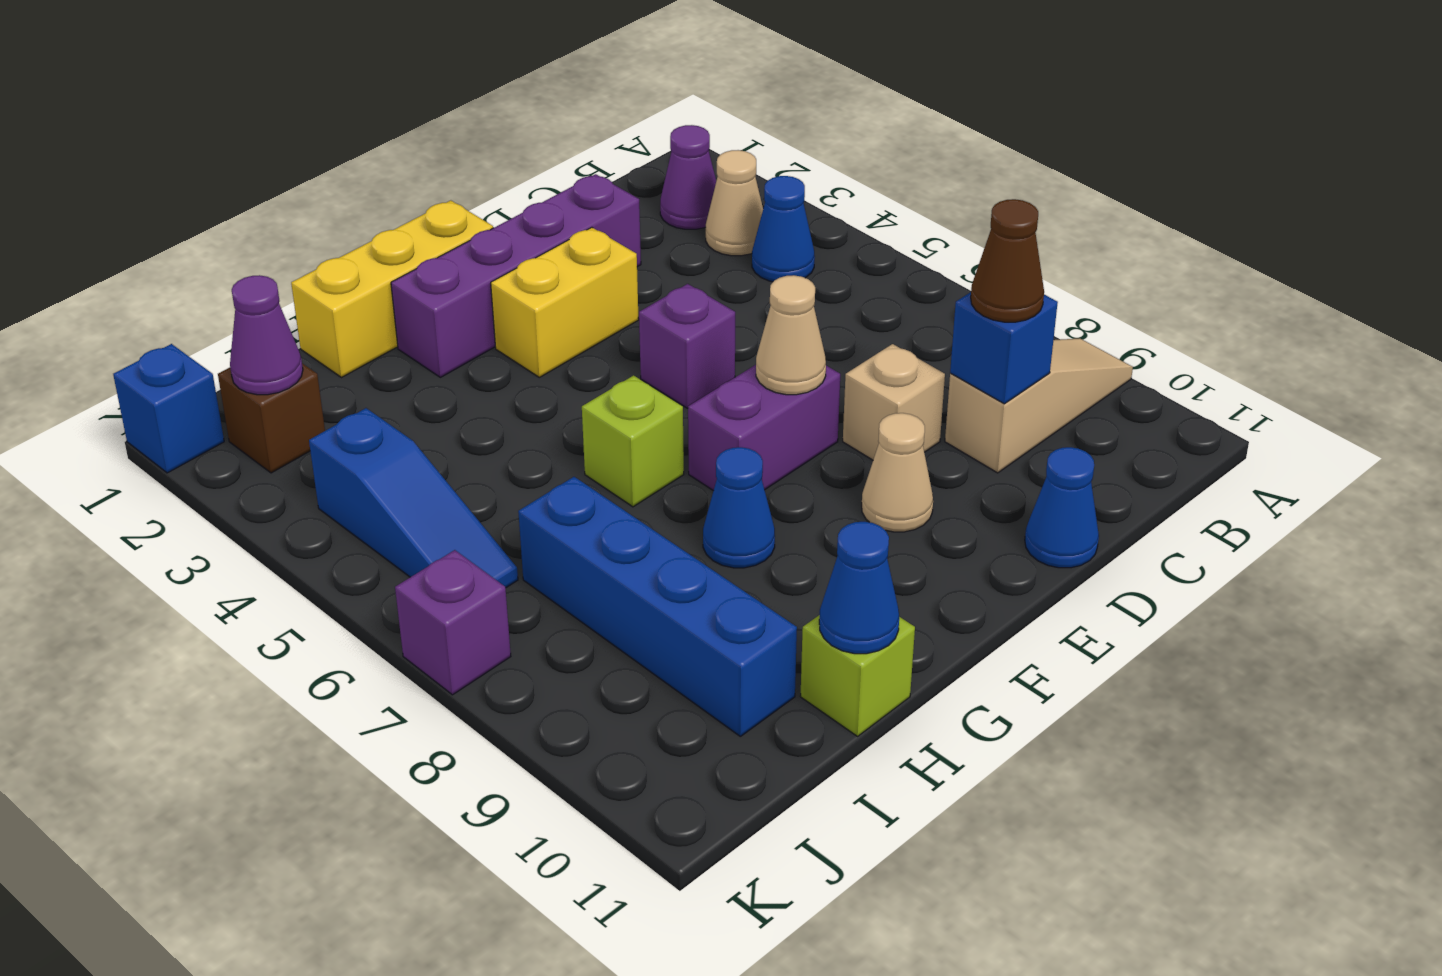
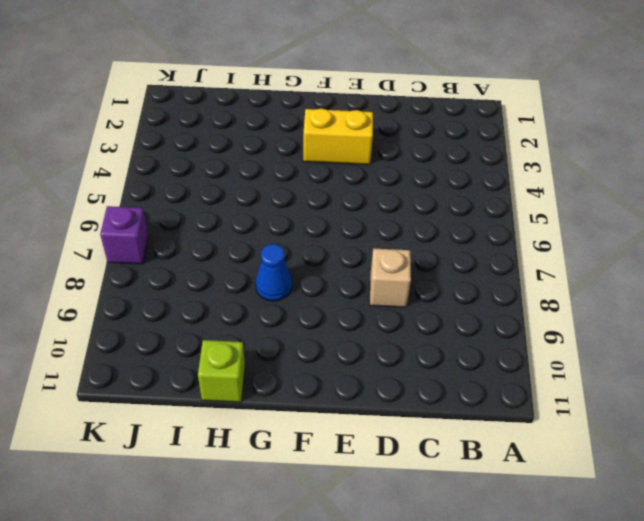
none -> tan slope A9:C9 level 1 top C
none -> purple cone B2 level 1
none -> tan cone B3 level 1

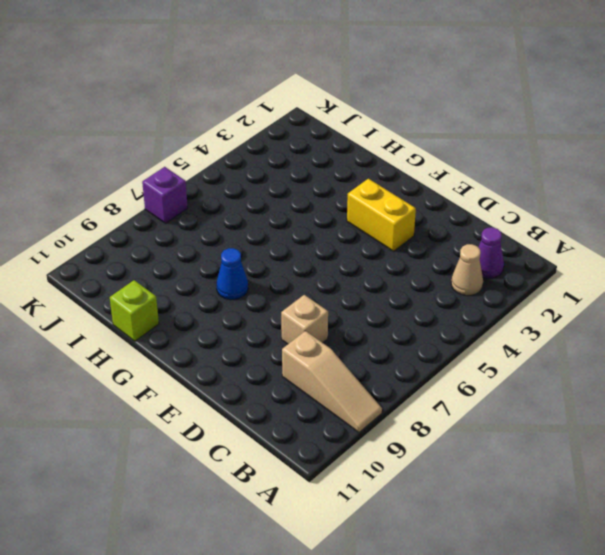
none -> blue cone B4 level 1
none -> purple brick D2:G2 level 1
none -> blue cone D11 level 1

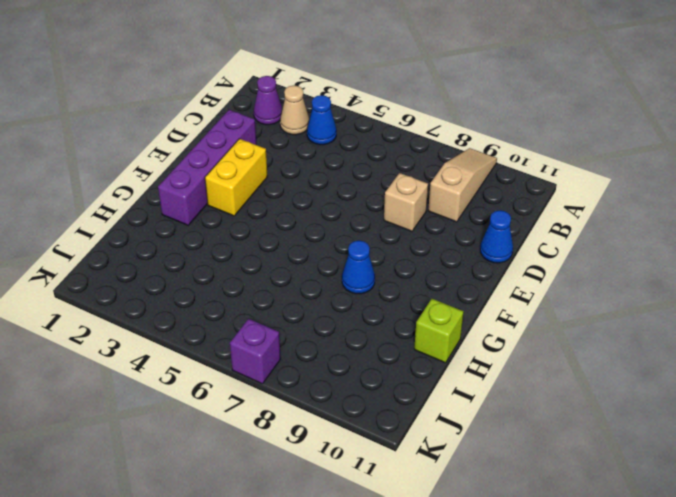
none -> purple brick E5 level 1
none -> purple brick E7:F7 level 1
none -> tan cone E9 level 1

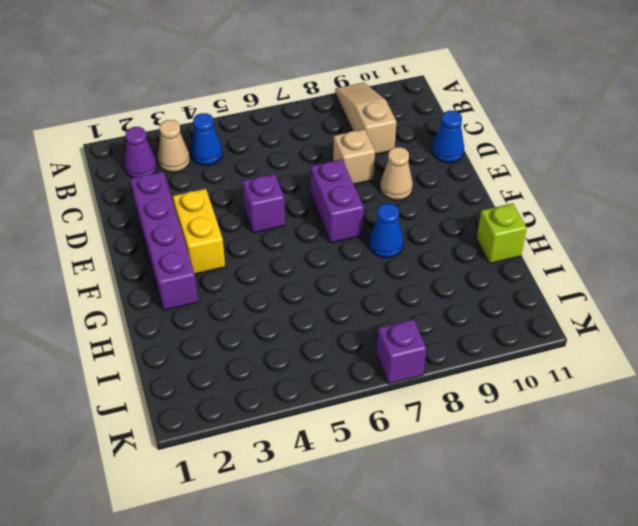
none -> yellow brick F1:H1 level 1
none -> lime brick G6 level 1
none -> blue brick I7:I10 level 1

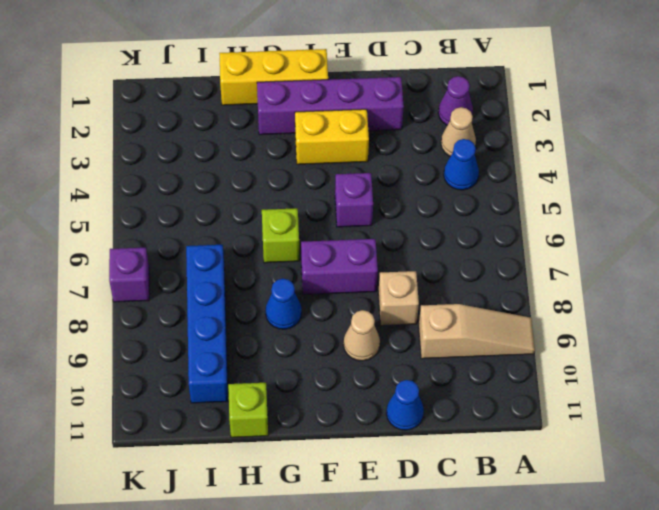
none -> brown brick J2 level 1
none -> blue slope J4:J6 level 1 top 4
none -> blue brick K1 level 1

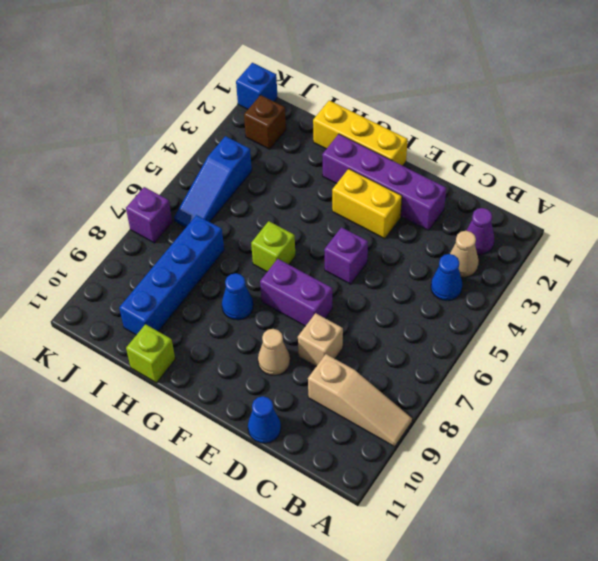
none -> blue brick C9 level 2
none -> tan cone E7 level 2
none -> blue cone H11 level 2

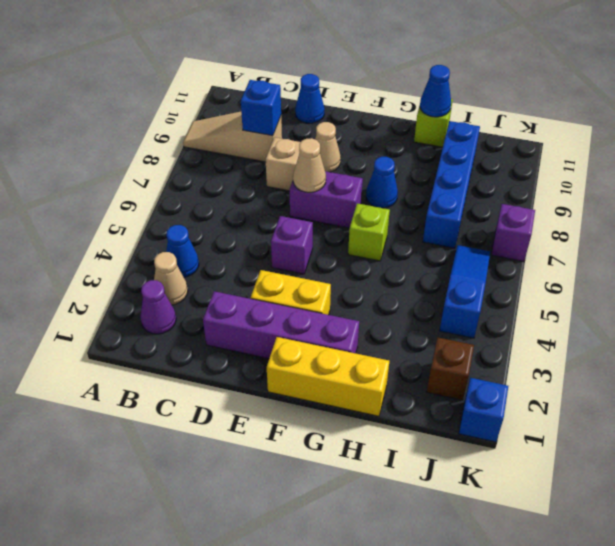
none -> purple cone J2 level 2
none -> brown cone C9 level 3

